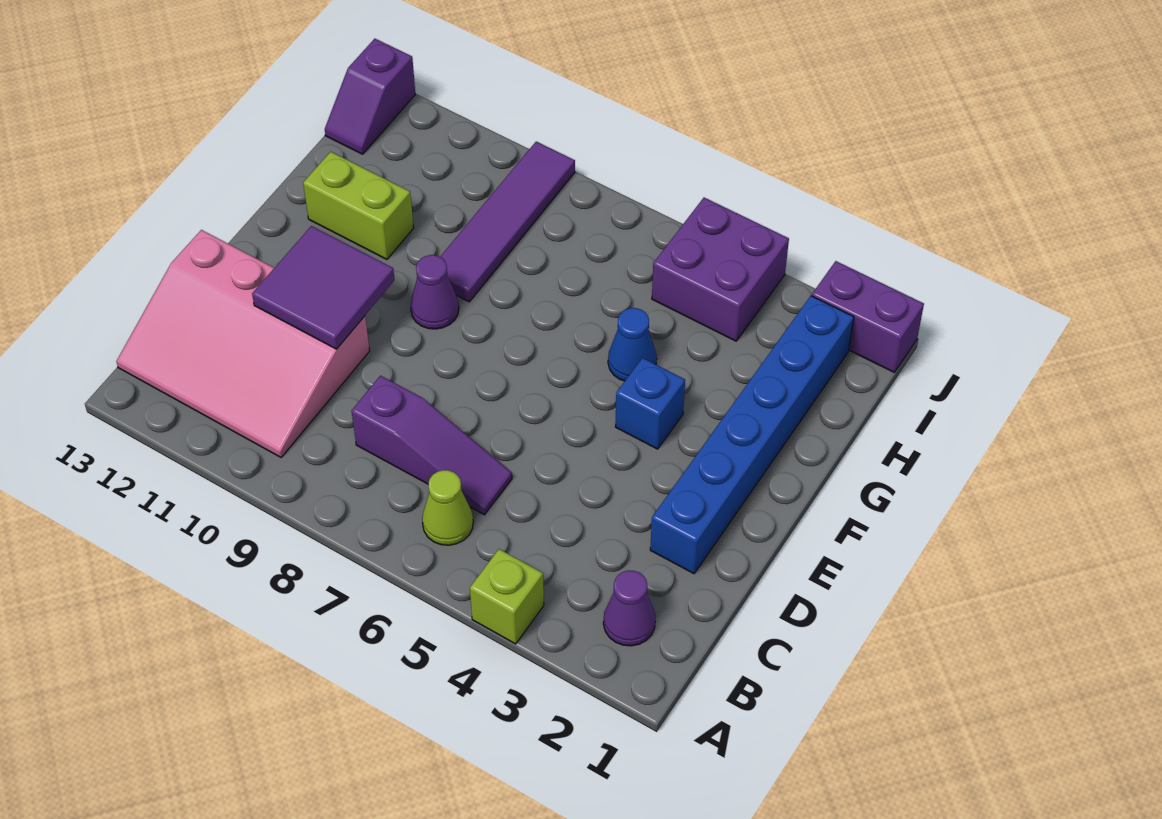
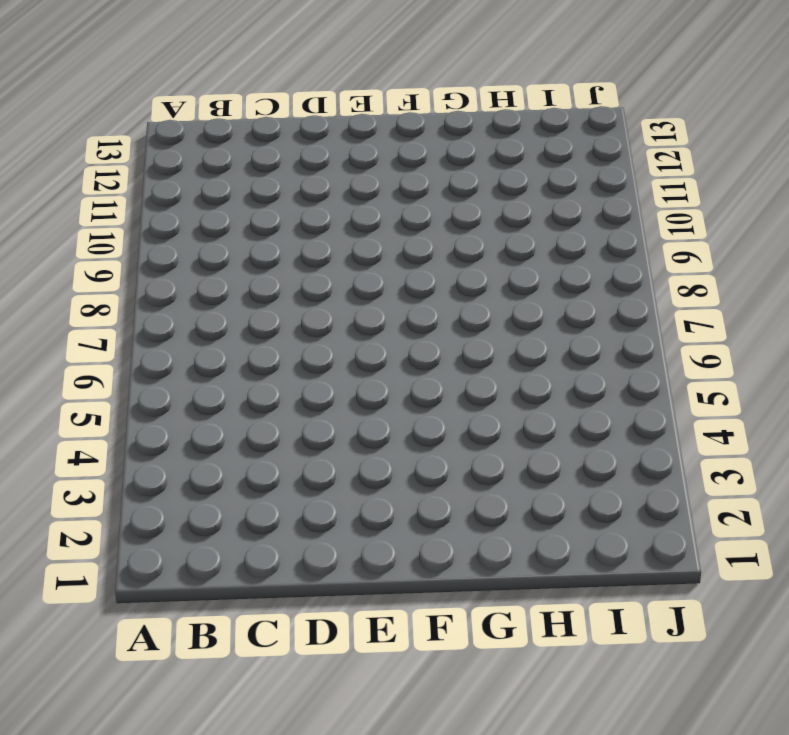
none -> lime brick A4 level 1
none -> purple cone B2 level 1
none -> lime cone B6 level 1

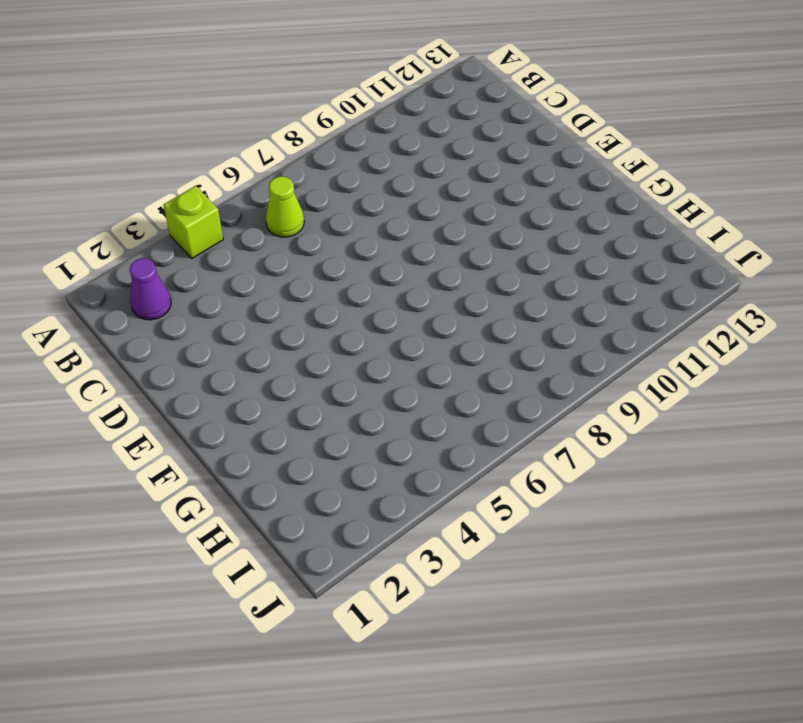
none -> pink slope B10:D13 level 1 top D
none -> purple slope C6:C8 level 1 top 8
none -> blue brick D2:I2 level 1

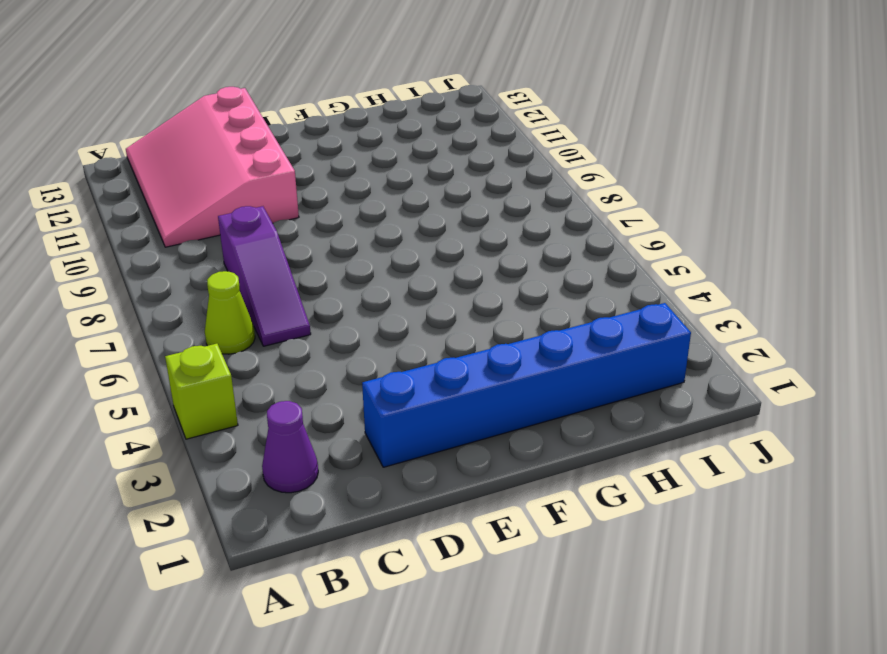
none -> blue brick F4 level 1
none -> purple cone F9 level 1
none -> blue cone G5 level 1

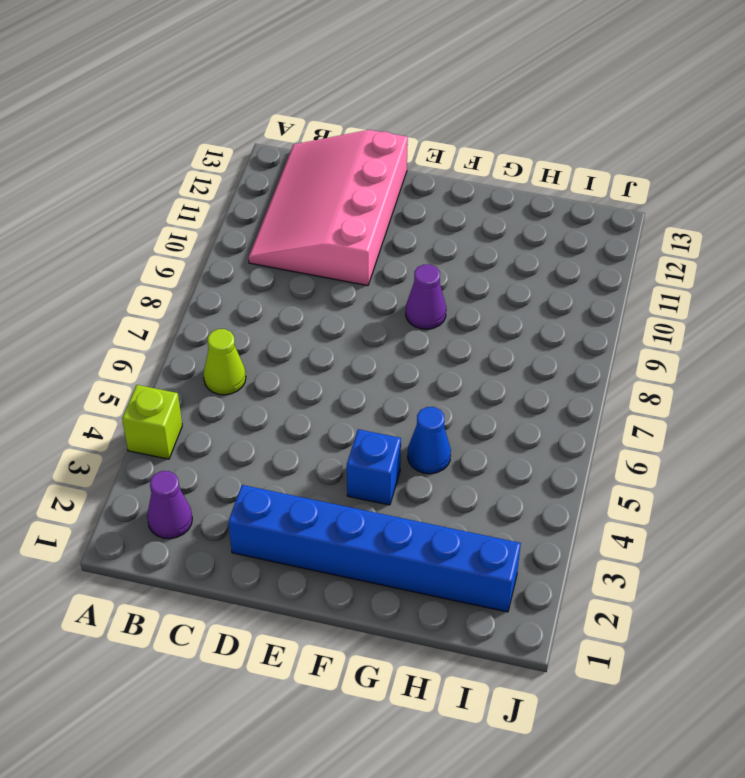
none -> purple slope C6:C8 level 1 top 8
none -> purple tile G9:J9 level 1
none -> lime brick G11:G12 level 1

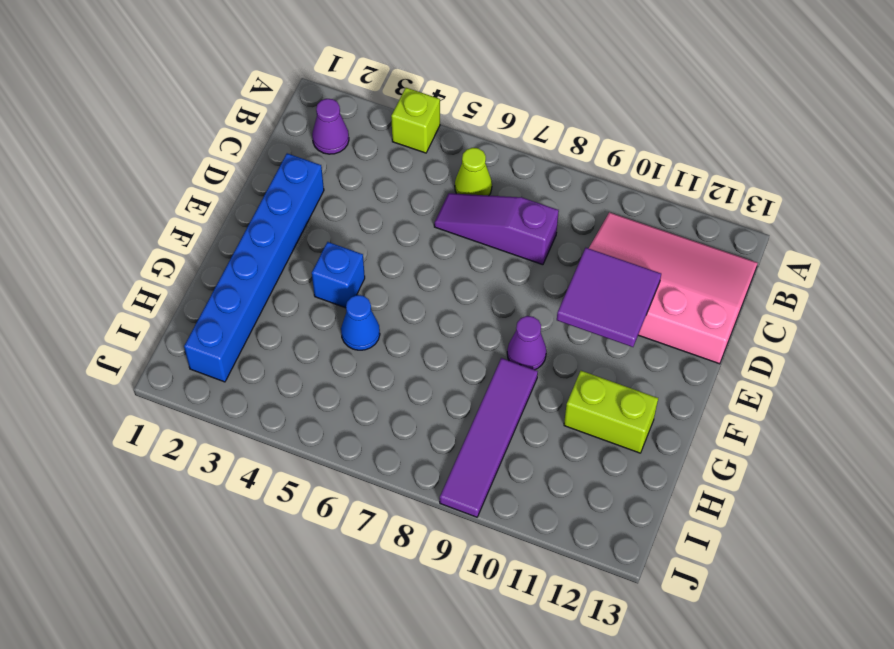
none -> purple brick I4:J5 level 1
none -> purple slope I13:J13 level 1 top J
none -> purple brick J1:J2 level 1

